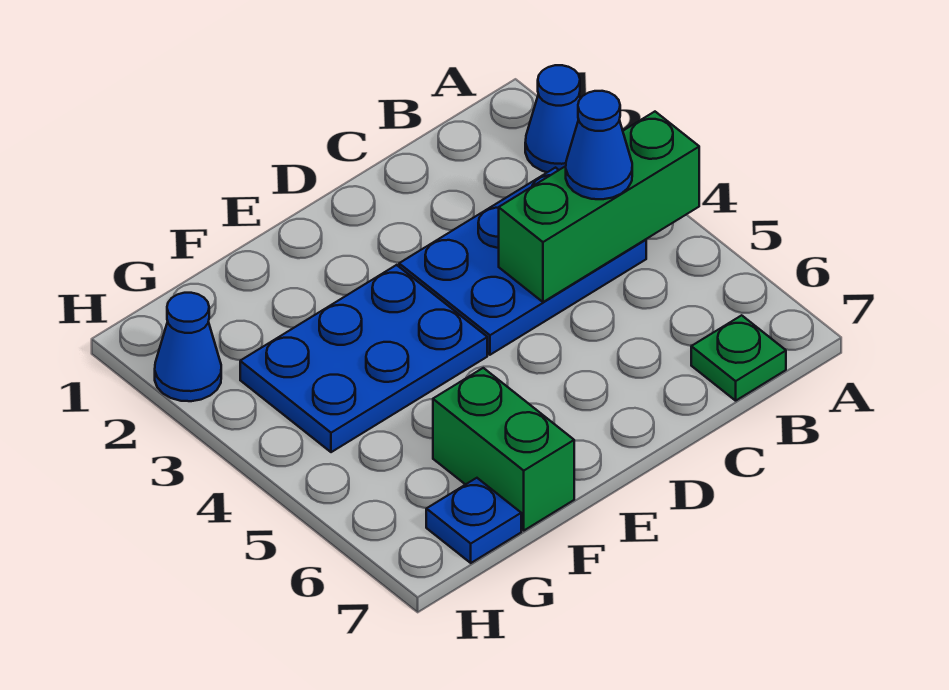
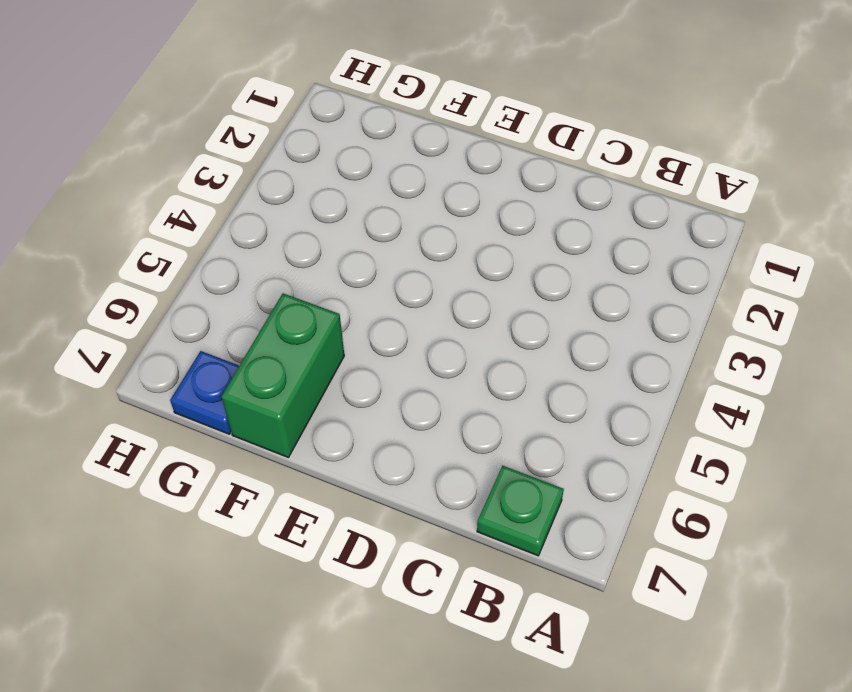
none -> blue cone A2 level 1
none -> blue plate B3:D4 level 1

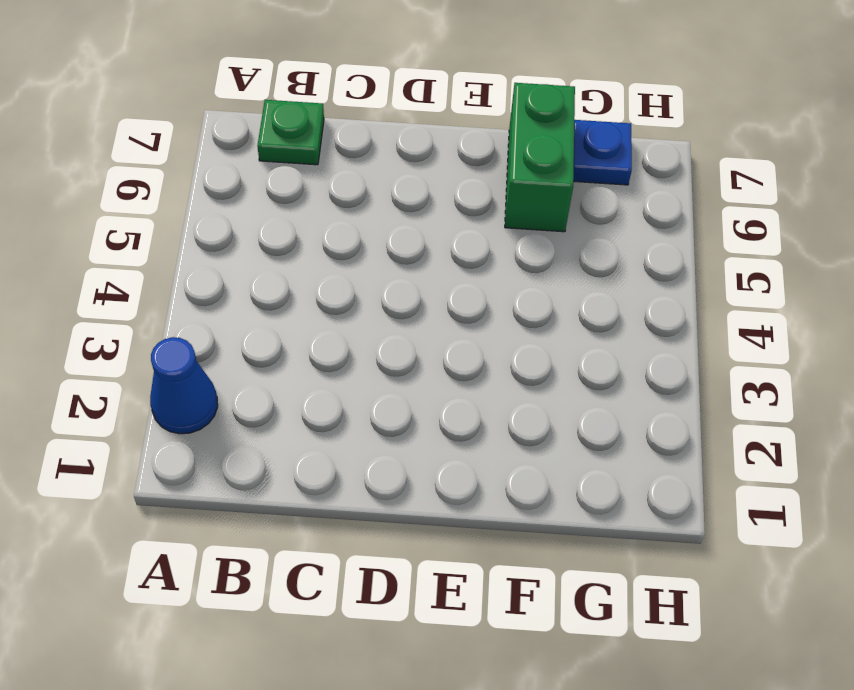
none -> blue plate B3:D4 level 1
none -> blue plate E3:G4 level 1

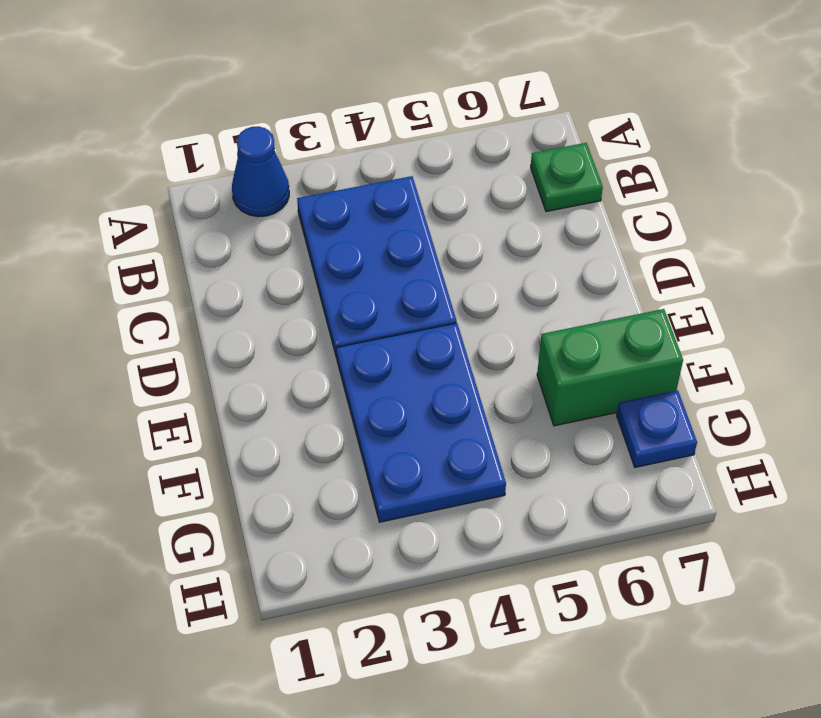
none -> blue cone H2 level 1
none -> green brick A4:C4 level 2

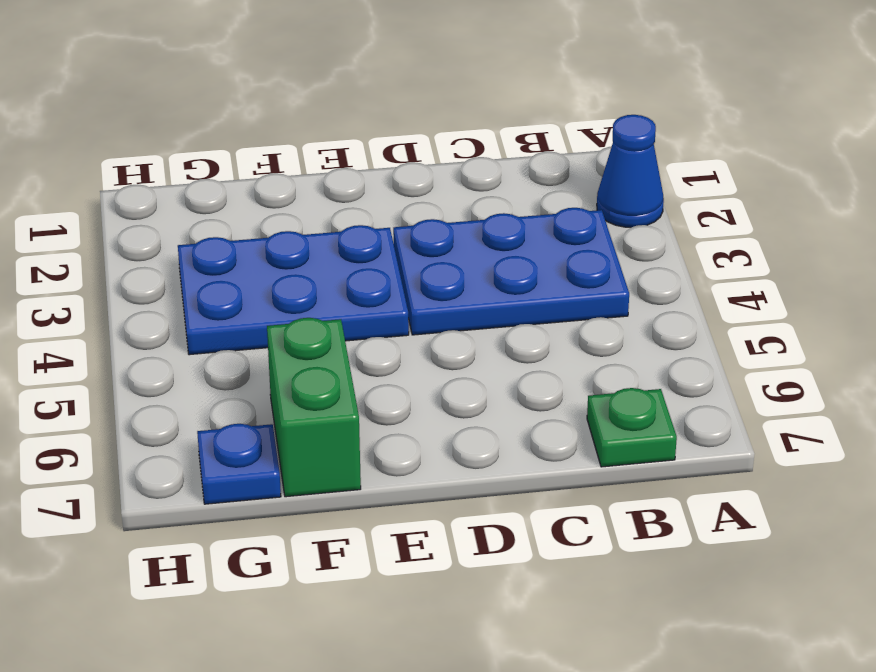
none -> blue cone H2 level 1
none -> green brick A4:C4 level 2

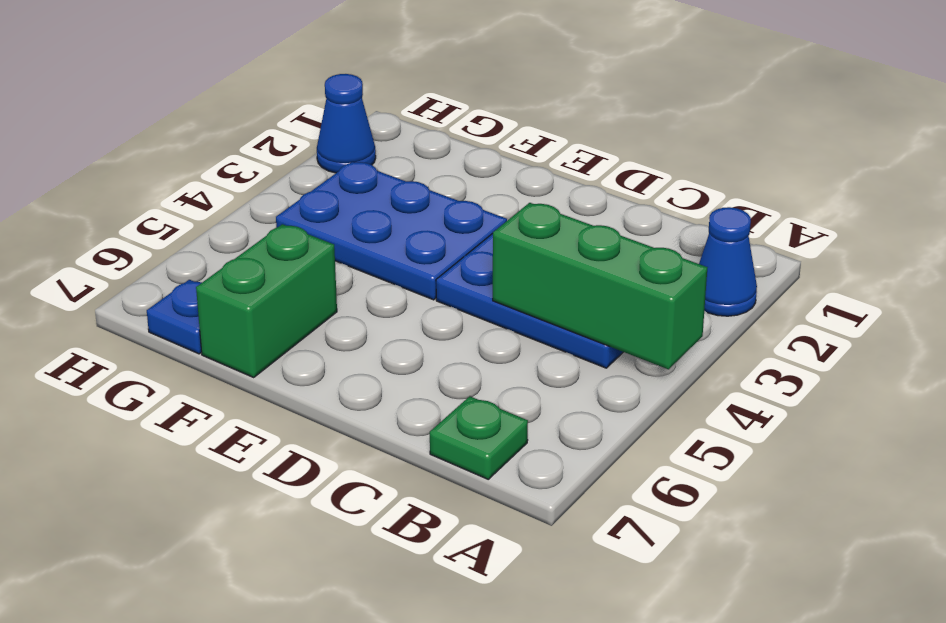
none -> blue cone B4 level 3

